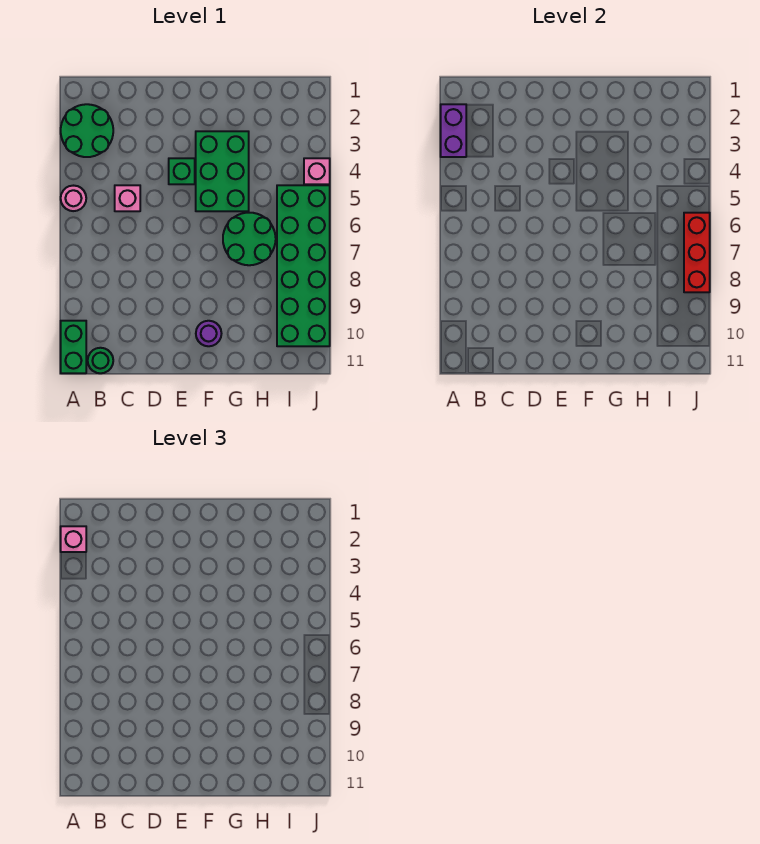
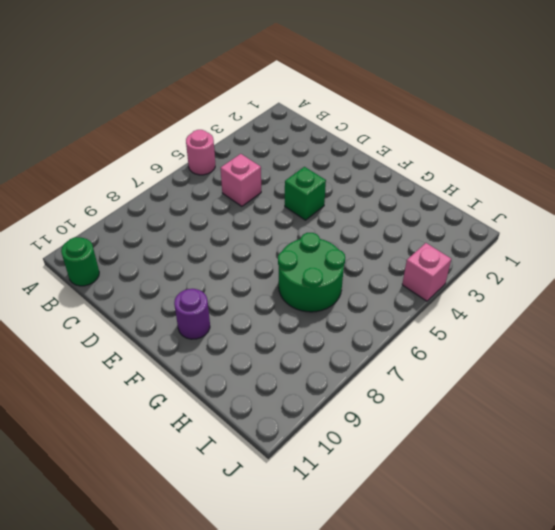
none -> green round brick A2:B3 level 1
none -> green brick A10:A11 level 1
none -> green brick F3:G5 level 1

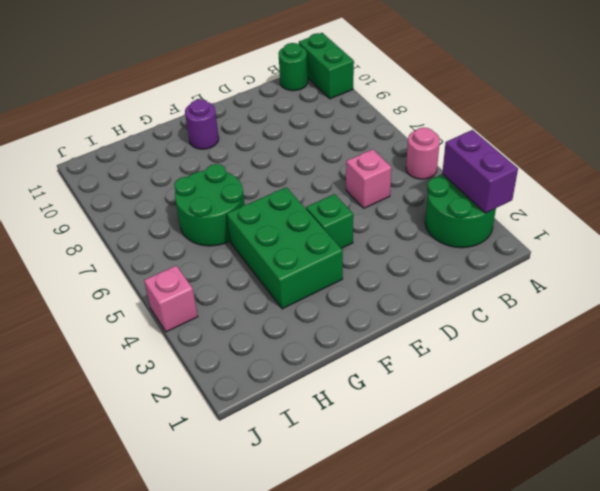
none -> green brick I5:J10 level 1
none -> red brick J6:J8 level 2
none -> pink brick A2 level 3

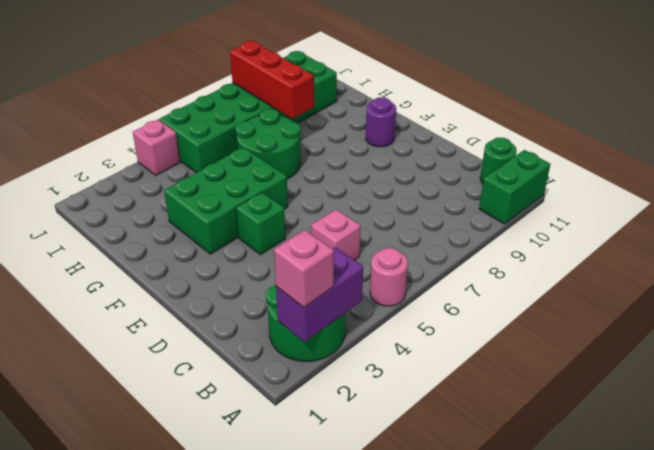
red brick H8:J8 level 2 -> red brick J6:J8 level 2

